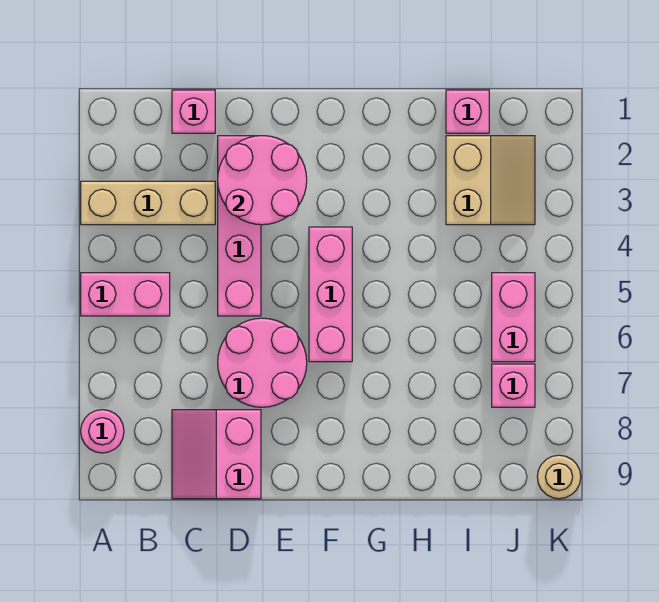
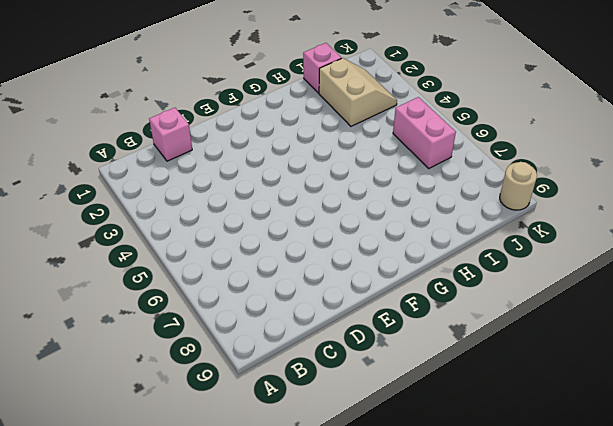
none -> tan brick A3:C3 level 1
none -> pink brick A5:B5 level 1
none -> pink round brick A8 level 1

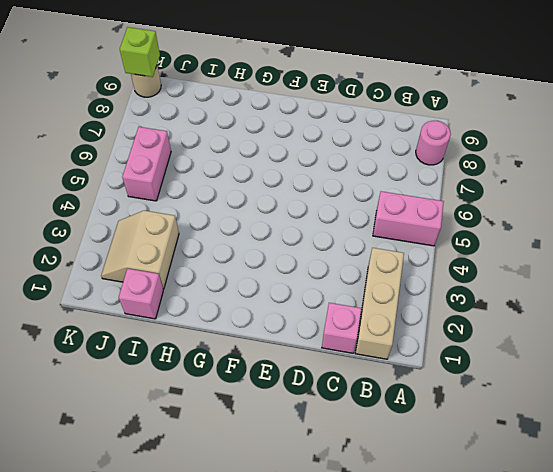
tan brick B1:B3 level 1 -> tan brick A3:C3 level 1
lime brick K9 level 2 -> none
none -> pink slope C8:D9 level 1 top D
none -> pink brick D2:D5 level 1
none -> pink round brick D6:E7 level 1

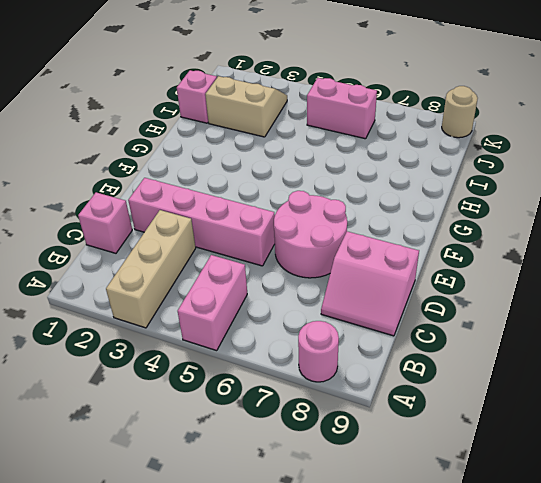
none -> pink brick F4:F6 level 1
none -> pink brick J7 level 1
none -> pink round brick D2:E3 level 2

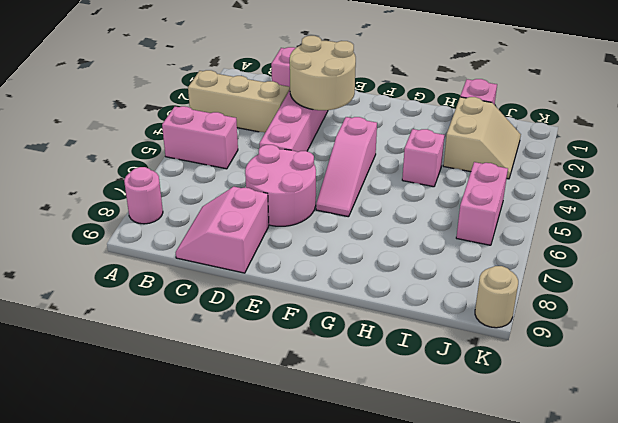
tan round brick D2:E3 level 2 -> pink round brick D2:E3 level 2
pink slope F4:F6 level 1 top 4 -> pink brick F4:F6 level 1
pink brick H4 level 1 -> pink brick J7 level 1

